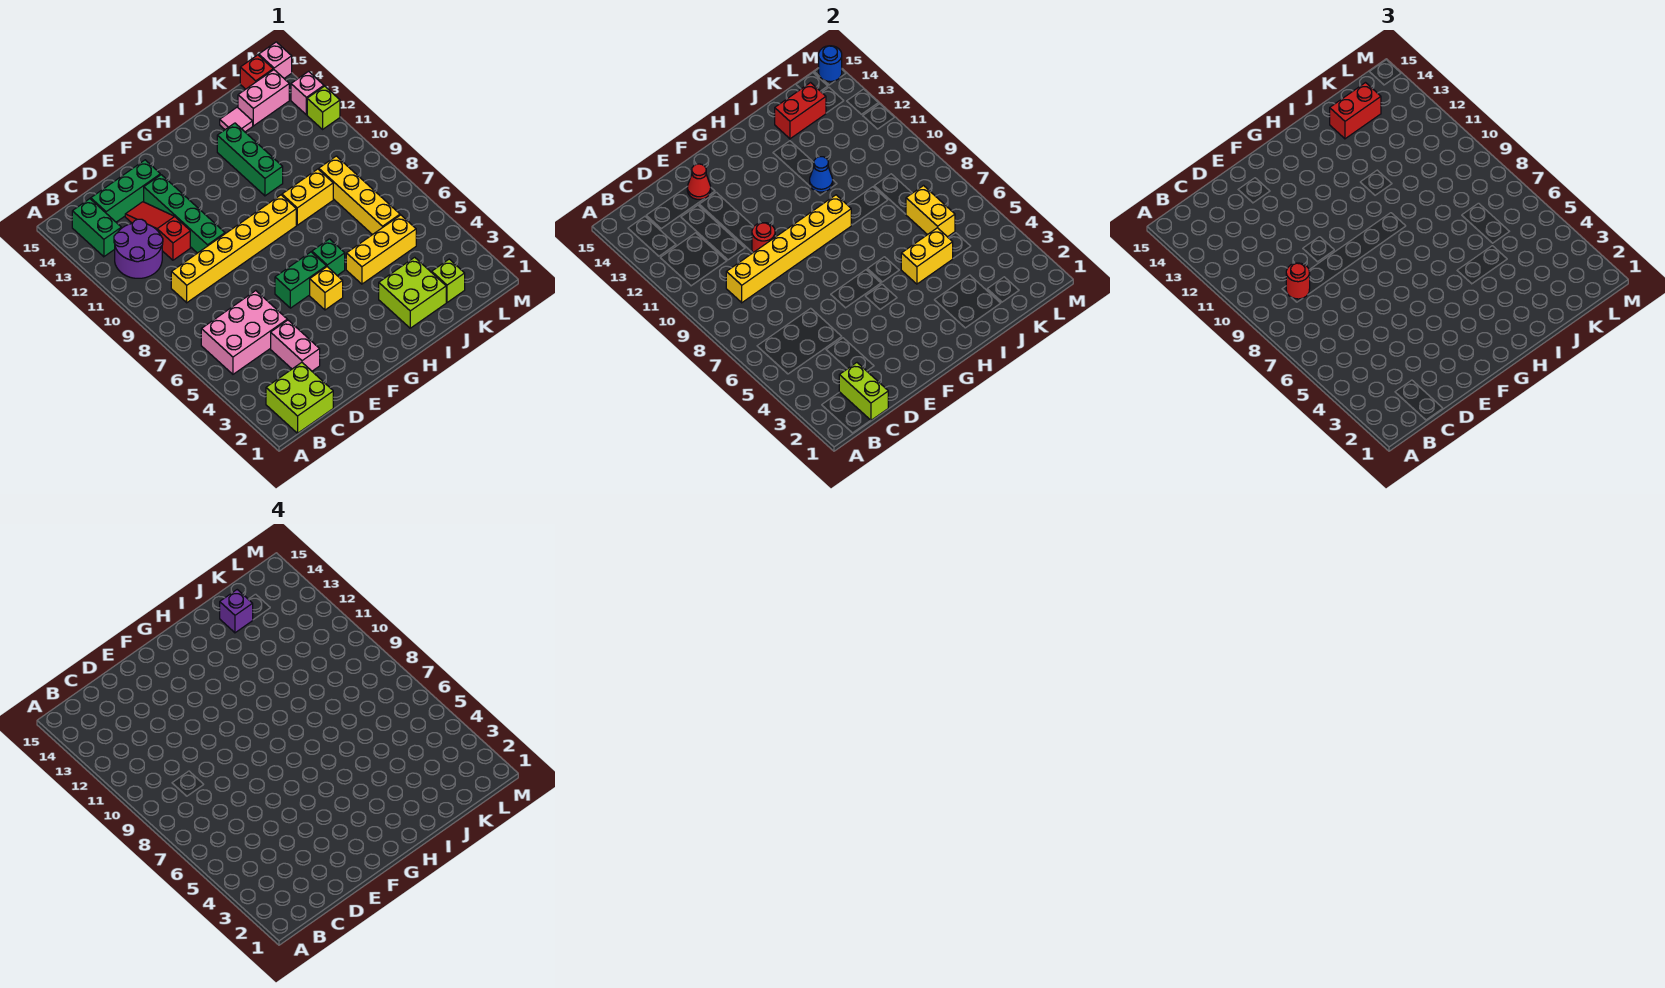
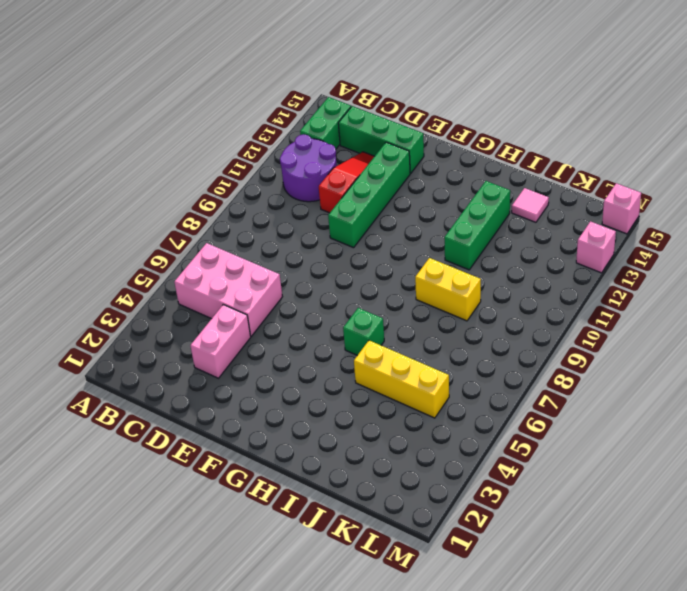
none -> lime brick B1:C2 level 1
none -> yellow brick C9:H9 level 1
none -> green brick F6:G6 level 1
none -> yellow brick G5 level 1

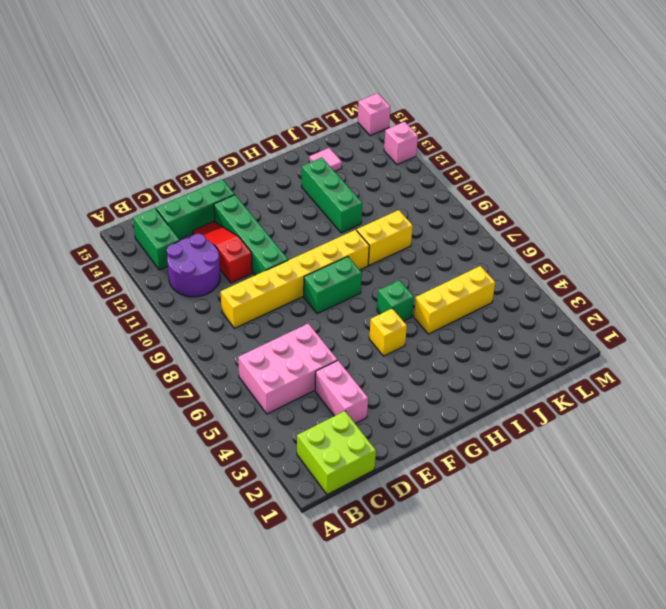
green brick F8:G8 level 1 -> green brick F6:G6 level 1
none -> lime brick I2:J3 level 1
none -> lime brick K2 level 1
none -> yellow brick K6:K9 level 1
none -> pink brick K14:L14 level 1

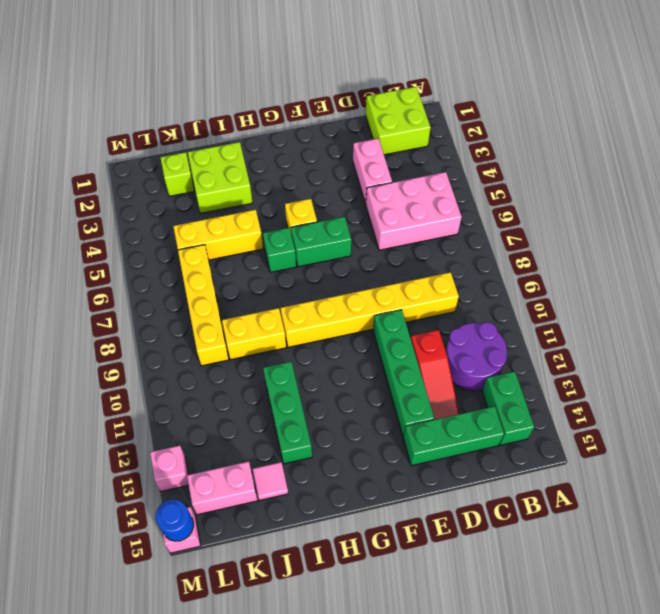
none -> red brick L15 level 1
none -> lime brick M12 level 1
none -> lime brick C1:C2 level 2
none -> yellow brick C9:H9 level 2

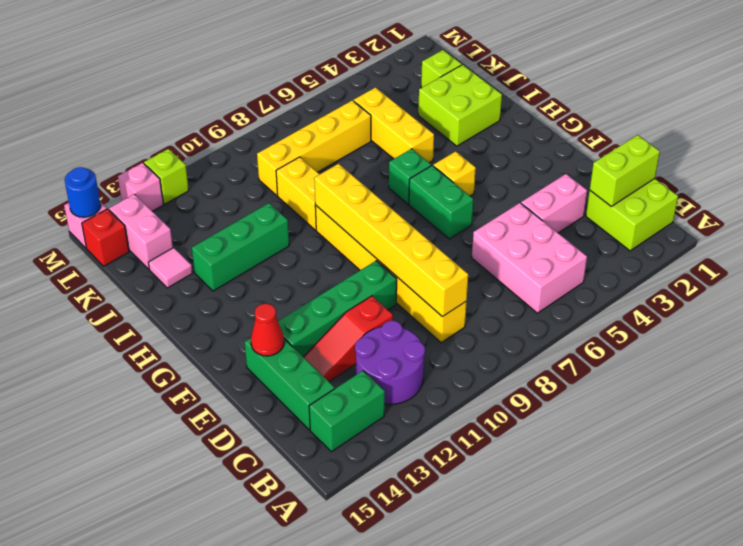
none -> red round brick E10 level 2
none -> yellow brick I5:J5 level 2
none -> blue cone I11 level 2
none -> red brick J14:K14 level 2

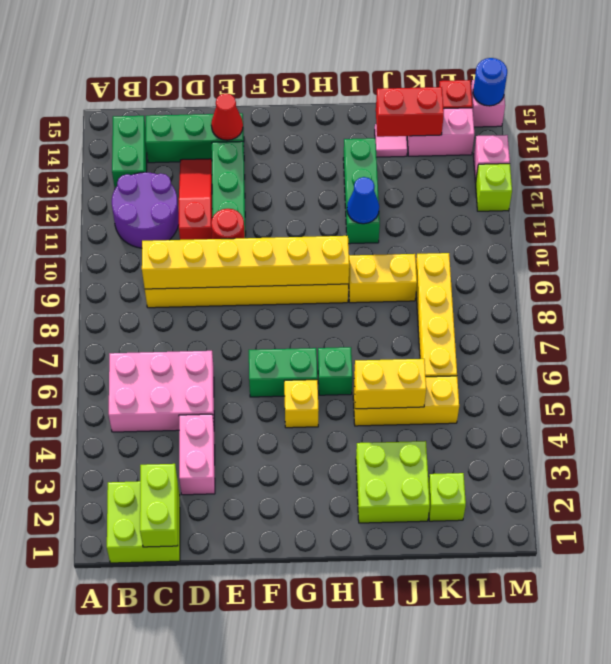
none -> yellow brick K6:K7 level 2
none -> red round brick C9 level 3
none -> red brick J14:K14 level 3
none -> purple brick J14 level 4

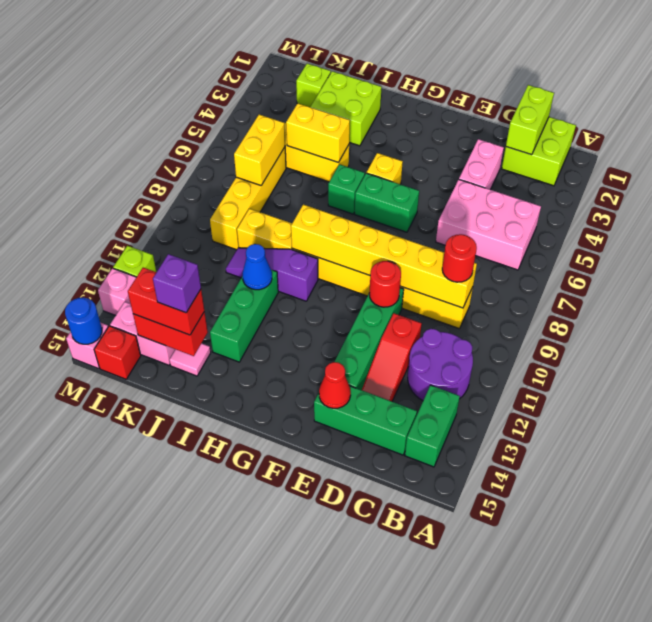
purple slope H10:J10 level 1 top H -> none

